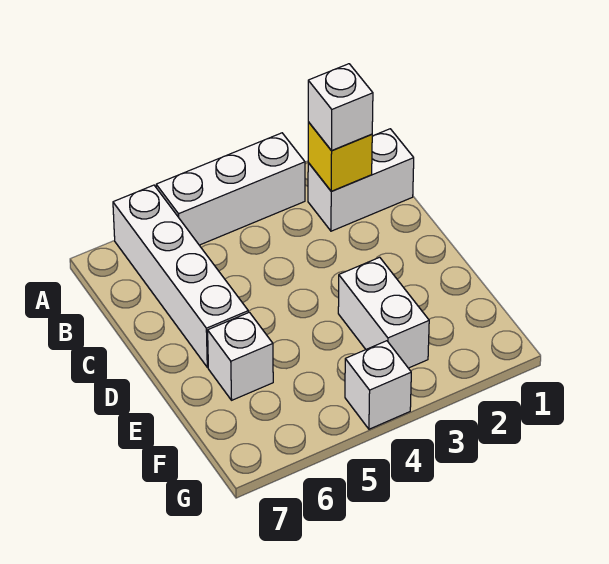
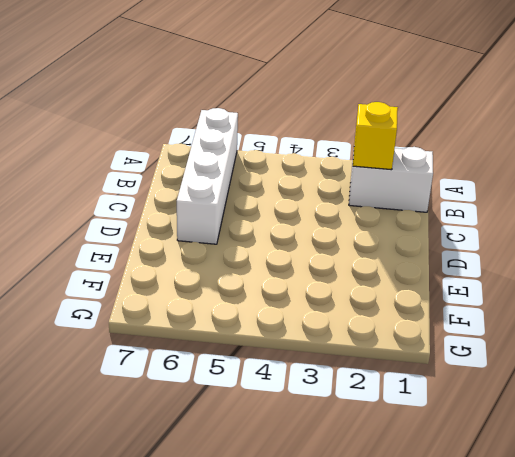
none -> white brick A3:A5 level 1
none -> white brick E3:F3 level 1

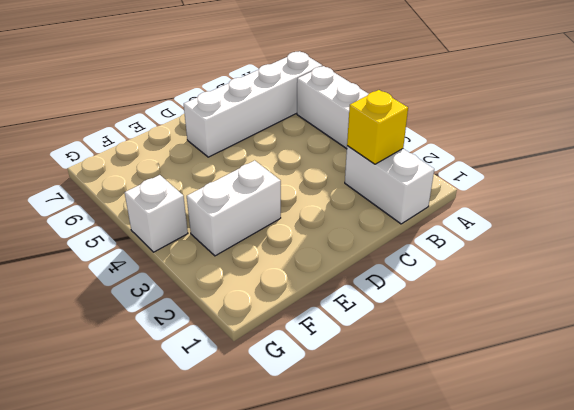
none -> white brick E6 level 1
none -> white brick B2 level 3

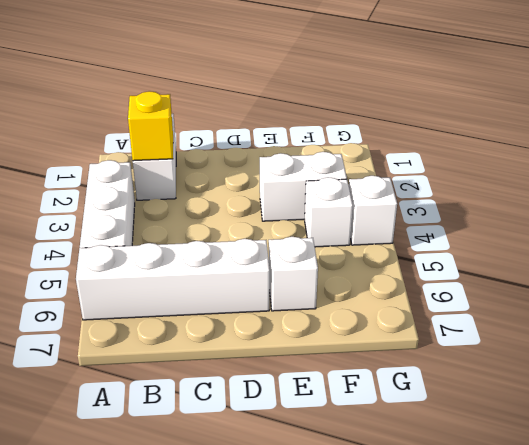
white brick F4 level 1 -> white brick B2 level 3

